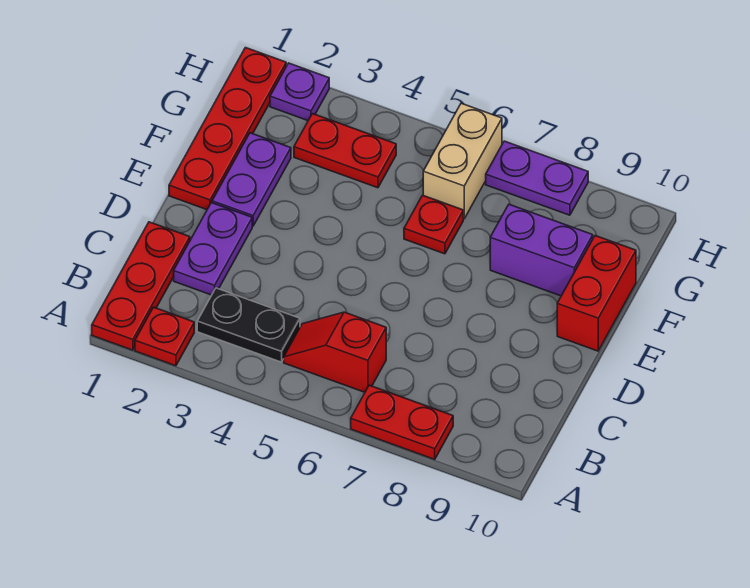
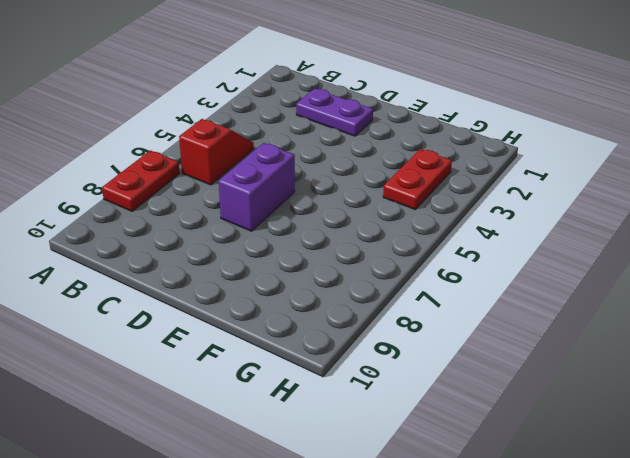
purple brick D6:D7 level 1 -> purple brick F8:F9 level 1
none -> red plate A1:C1 level 1
none -> red plate A2 level 1
none -> black plate B3:B4 level 1

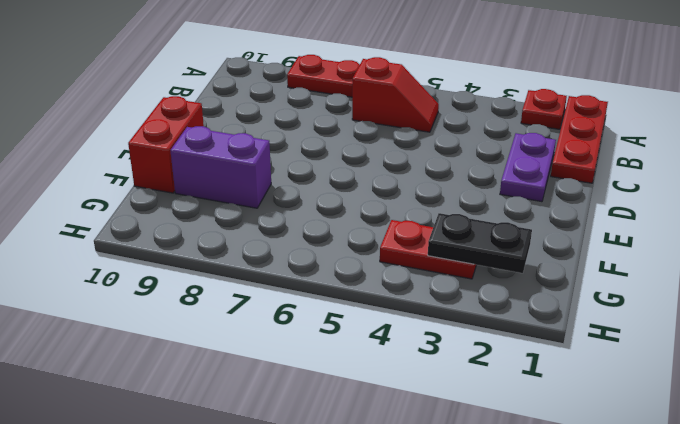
black plate G2:G3 level 2 -> black plate B3:B4 level 1
none -> red plate E1:H1 level 1
none -> purple plate E2:F2 level 1
none -> red plate F6 level 1

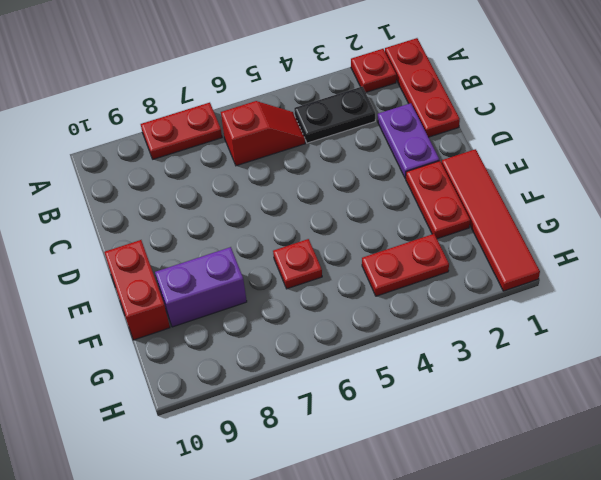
red tile E1:H1 level 1 -> red plate E1:H1 level 1
red plate E2:F2 level 1 -> purple plate E2:F2 level 1
none -> tan brick G6:H6 level 1
none -> purple plate H2 level 1
none -> purple plate H7:H8 level 1

